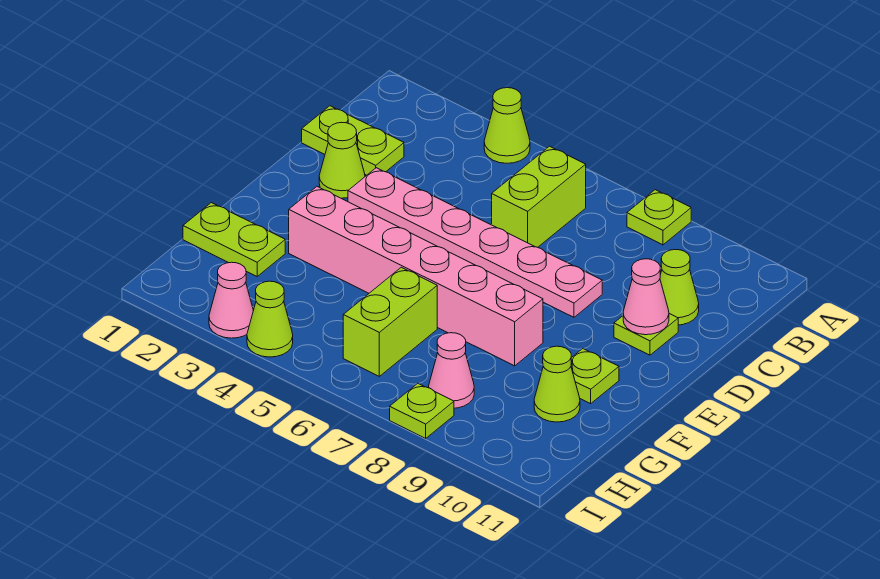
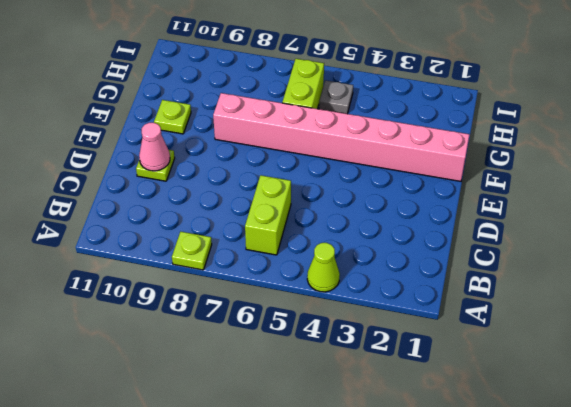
pink brick F1:F8 level 1 -> pink brick F3:F8 level 1
grey plate H5 level 1 -> none
none -> lime plate C1:C2 level 1
none -> lime cone C10 level 1
none -> lime cone D2 level 1

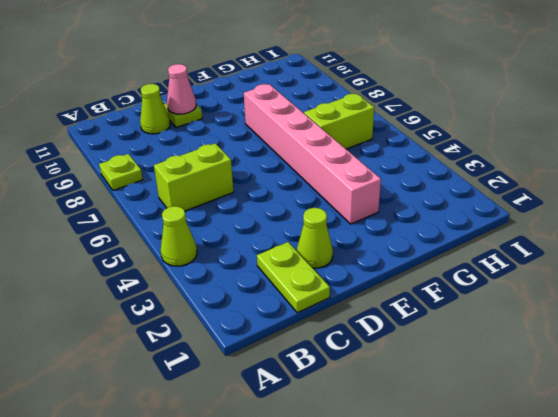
none -> pink plate D3:D8 level 1
none -> lime plate F10 level 1
none -> lime plate G1:G2 level 1

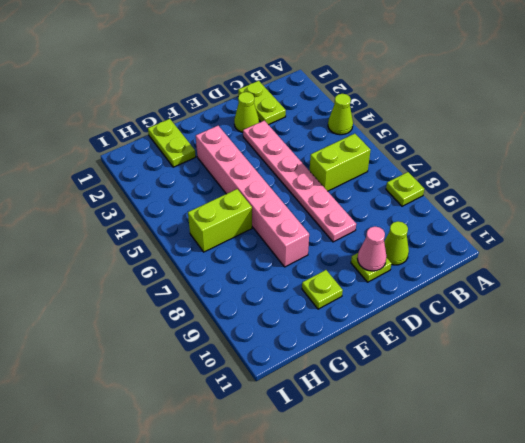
none -> lime cone G10 level 1
none -> pink cone H8 level 1
none -> pink cone I3 level 1

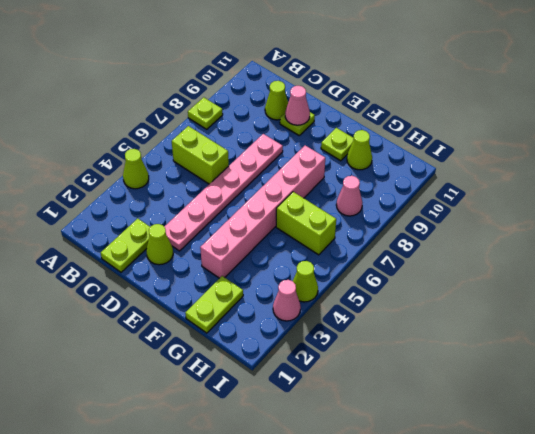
none -> lime plate I8 level 1

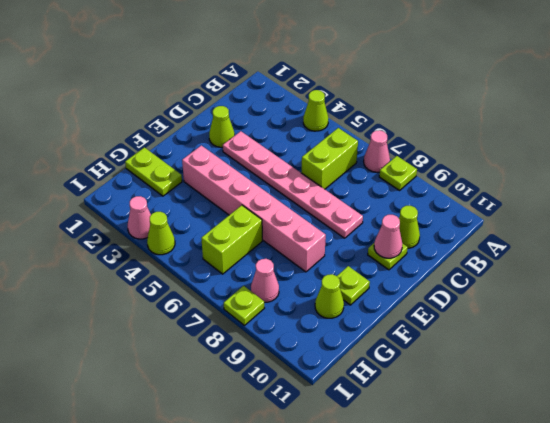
pink cone A7 level 1 -> none
none -> lime plate C1:C2 level 1

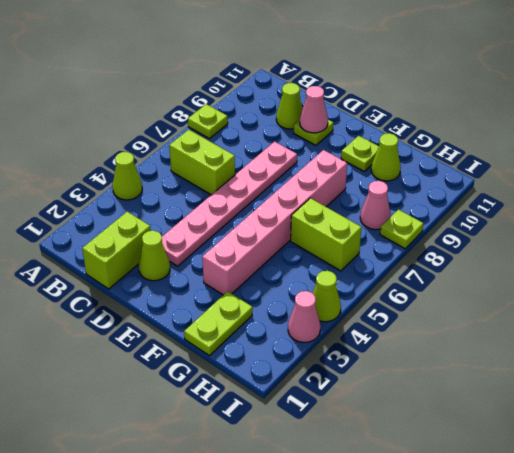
lime brick C1:C2 level 1 -> lime plate C1:C2 level 1

